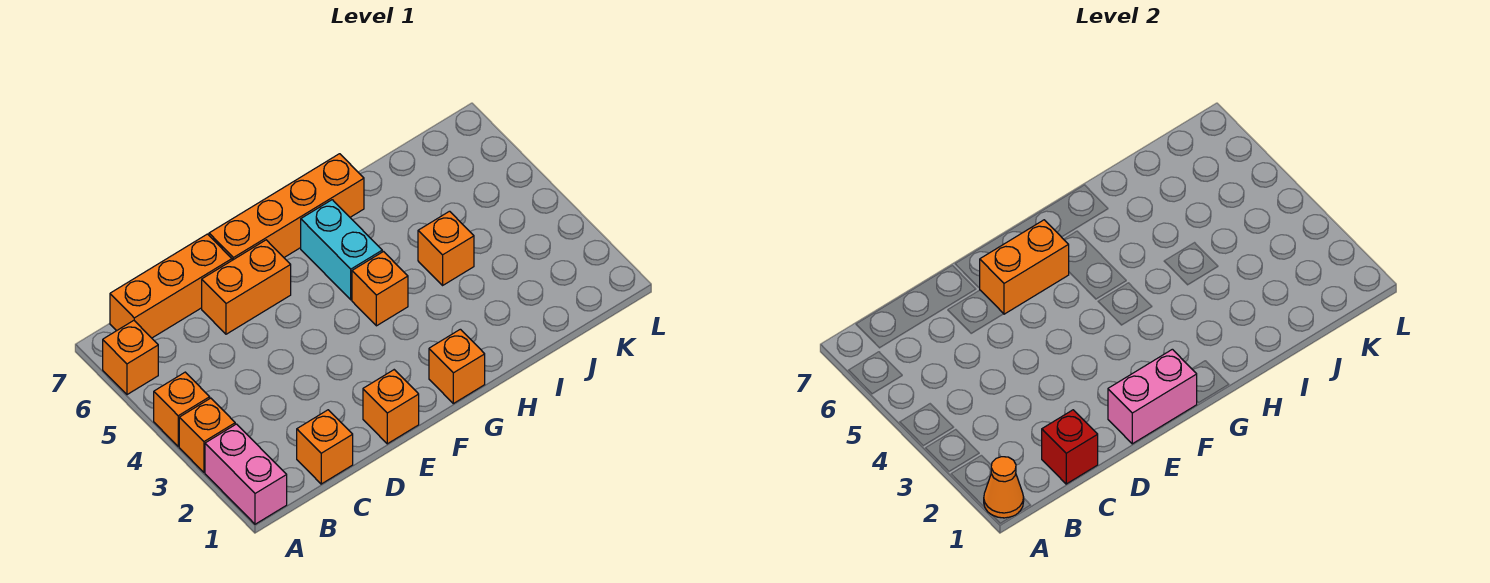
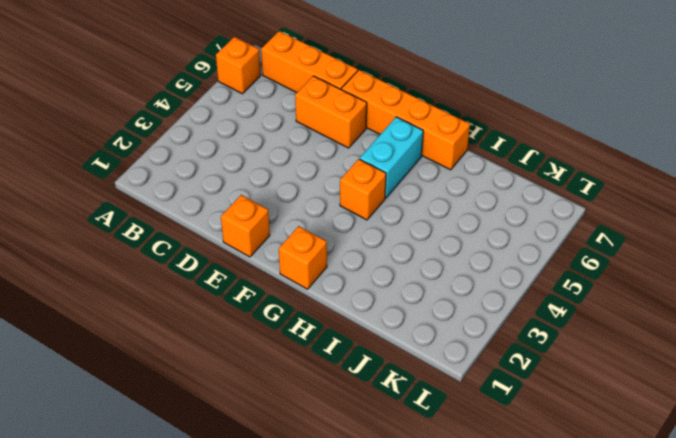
none -> pink brick A1:A2 level 1
none -> orange brick A3 level 1
none -> orange brick A4 level 1

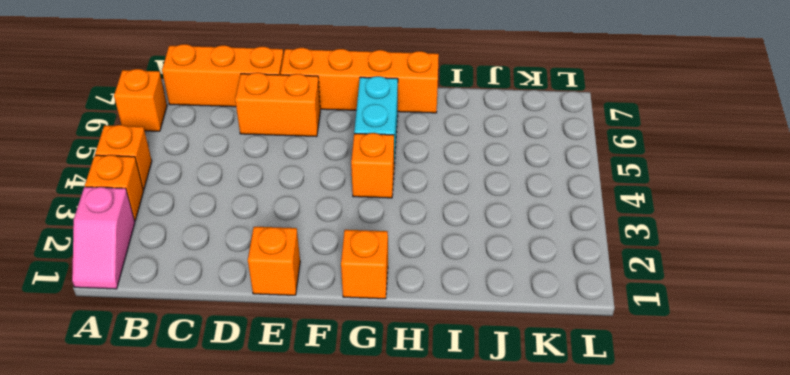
pink slope A1:A2 level 1 top 2 -> pink brick A1:A2 level 1
none -> orange brick C1 level 1
none -> orange brick I4 level 1
none -> orange cone A1 level 2

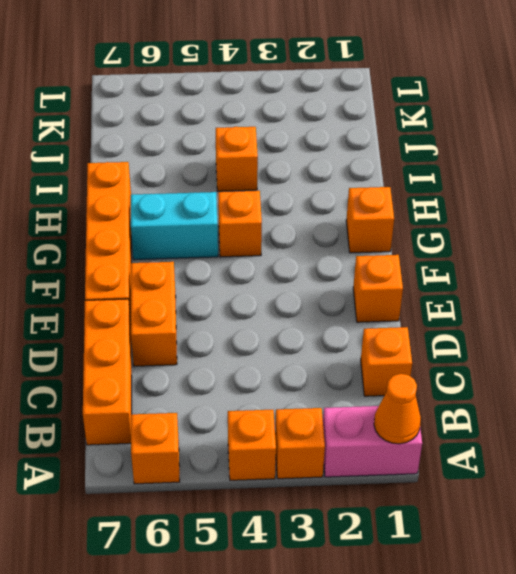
none -> red brick C1 level 2
none -> pink brick E1:F1 level 2
none -> orange brick E6:F6 level 2

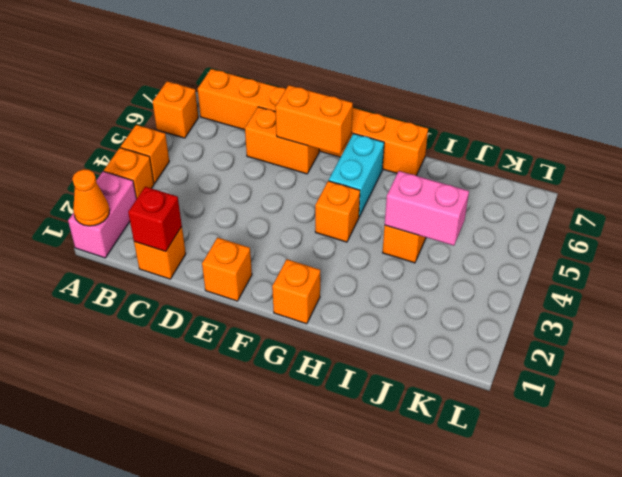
pink brick I4:J4 level 2 -> pink brick E1:F1 level 2

